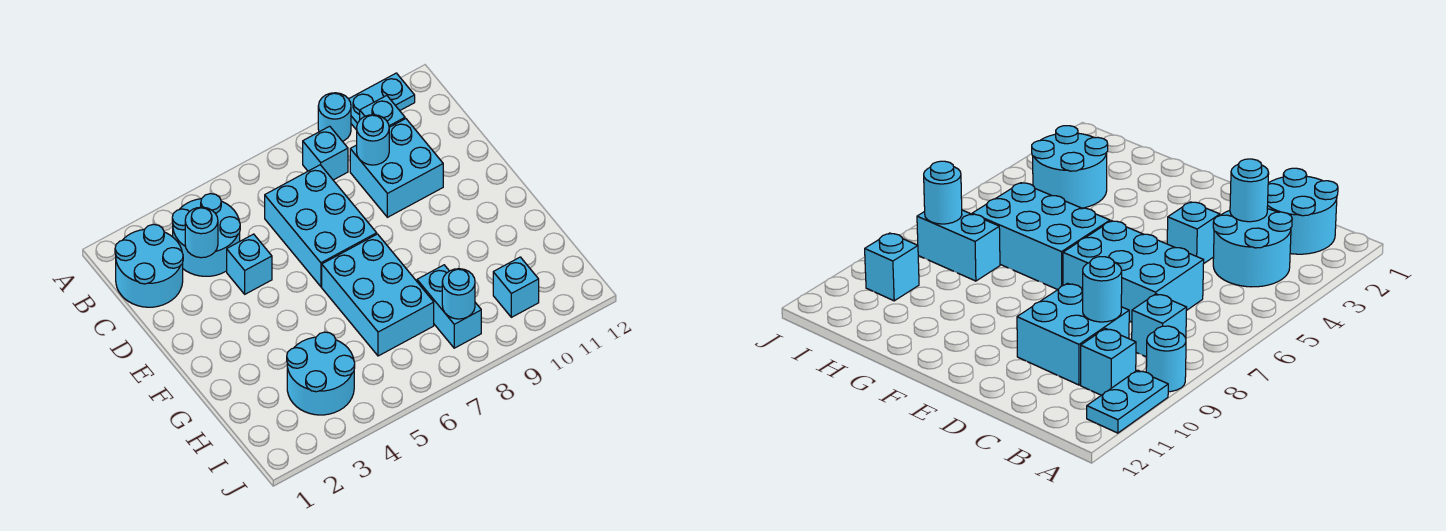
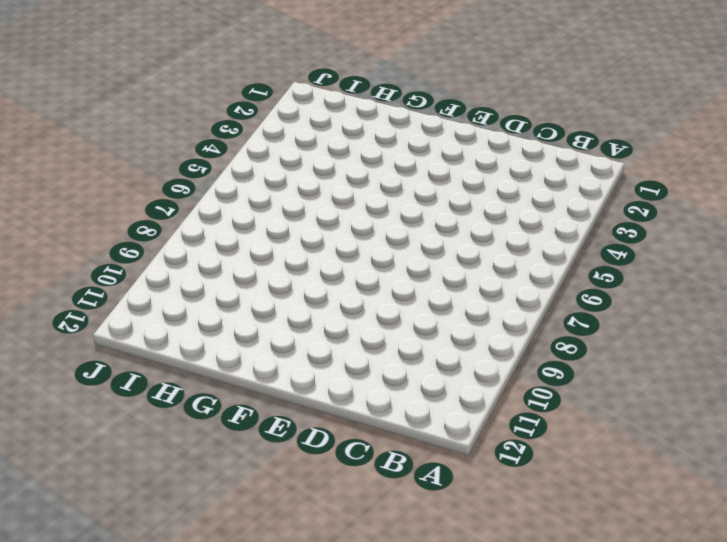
none -> cyan round brick A9 level 1
none -> cyan plate A10:A11 level 1
none -> cyan round brick B1:C2 level 1

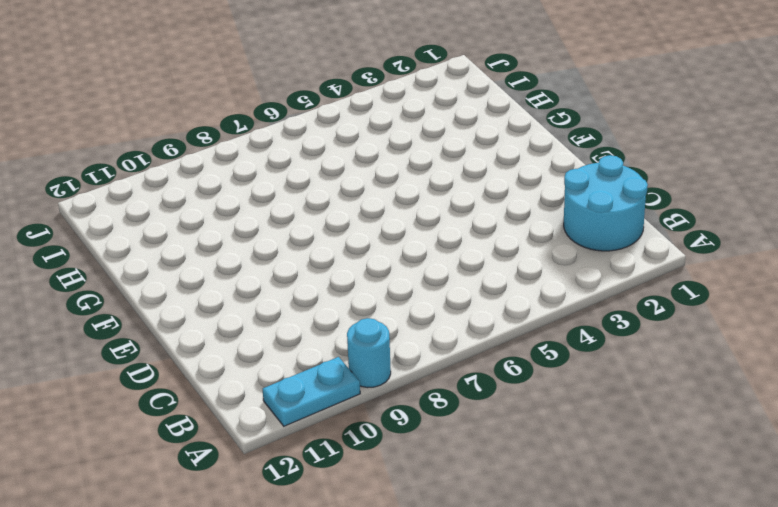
none -> cyan round brick B3:C4 level 1
none -> cyan brick B8 level 1
none -> cyan brick B10 level 1

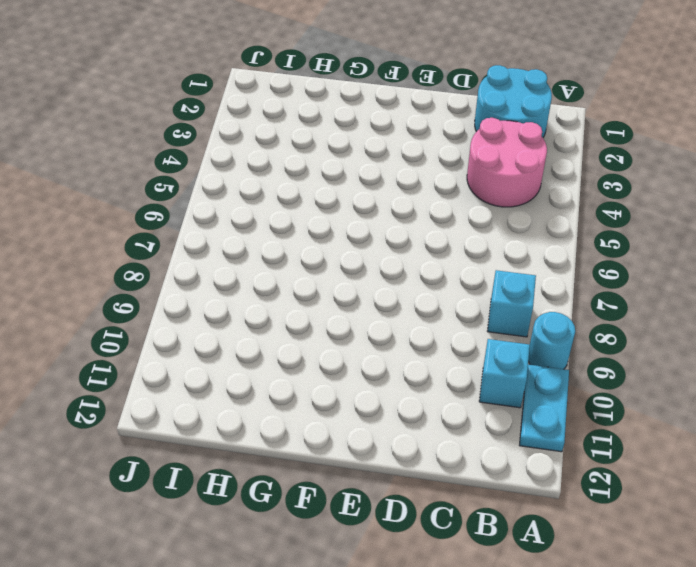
pink round brick B3:C4 level 1 -> cyan round brick B3:C4 level 1
none -> cyan brick C6:E7 level 1
none -> cyan brick C9:D10 level 1
none -> cyan brick D4 level 1

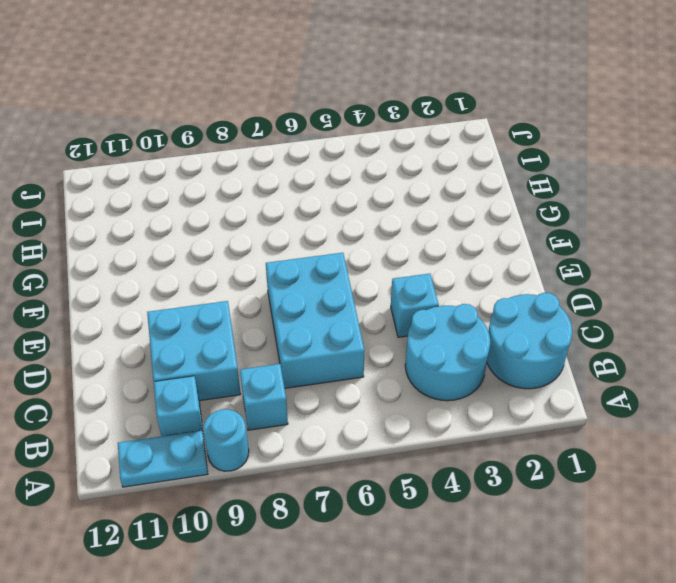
none -> cyan brick F6:H7 level 1
none -> cyan round brick H3:I4 level 1
none -> cyan brick H8:I8 level 1

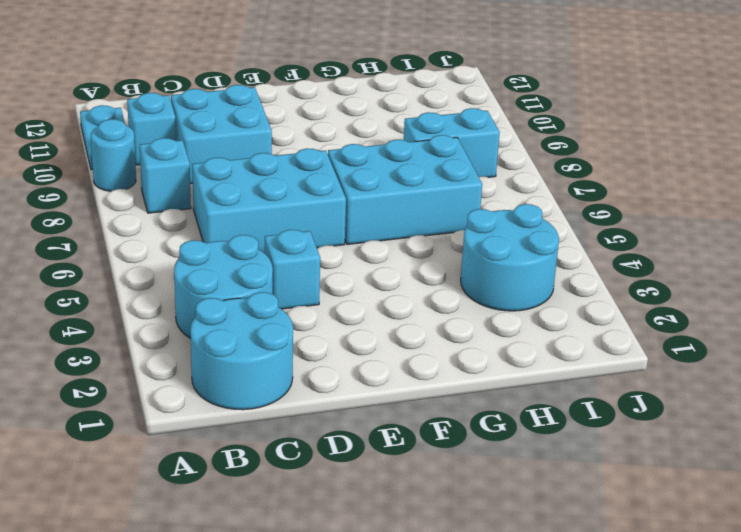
none -> cyan brick I10 level 1
none -> cyan round brick C3 level 2
none -> cyan round brick C9 level 2

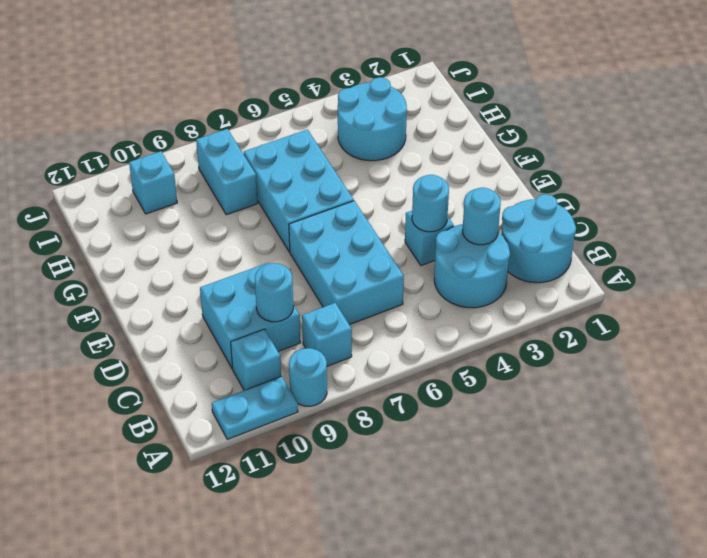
cyan round brick D4 level 2 -> cyan round brick I8 level 2

